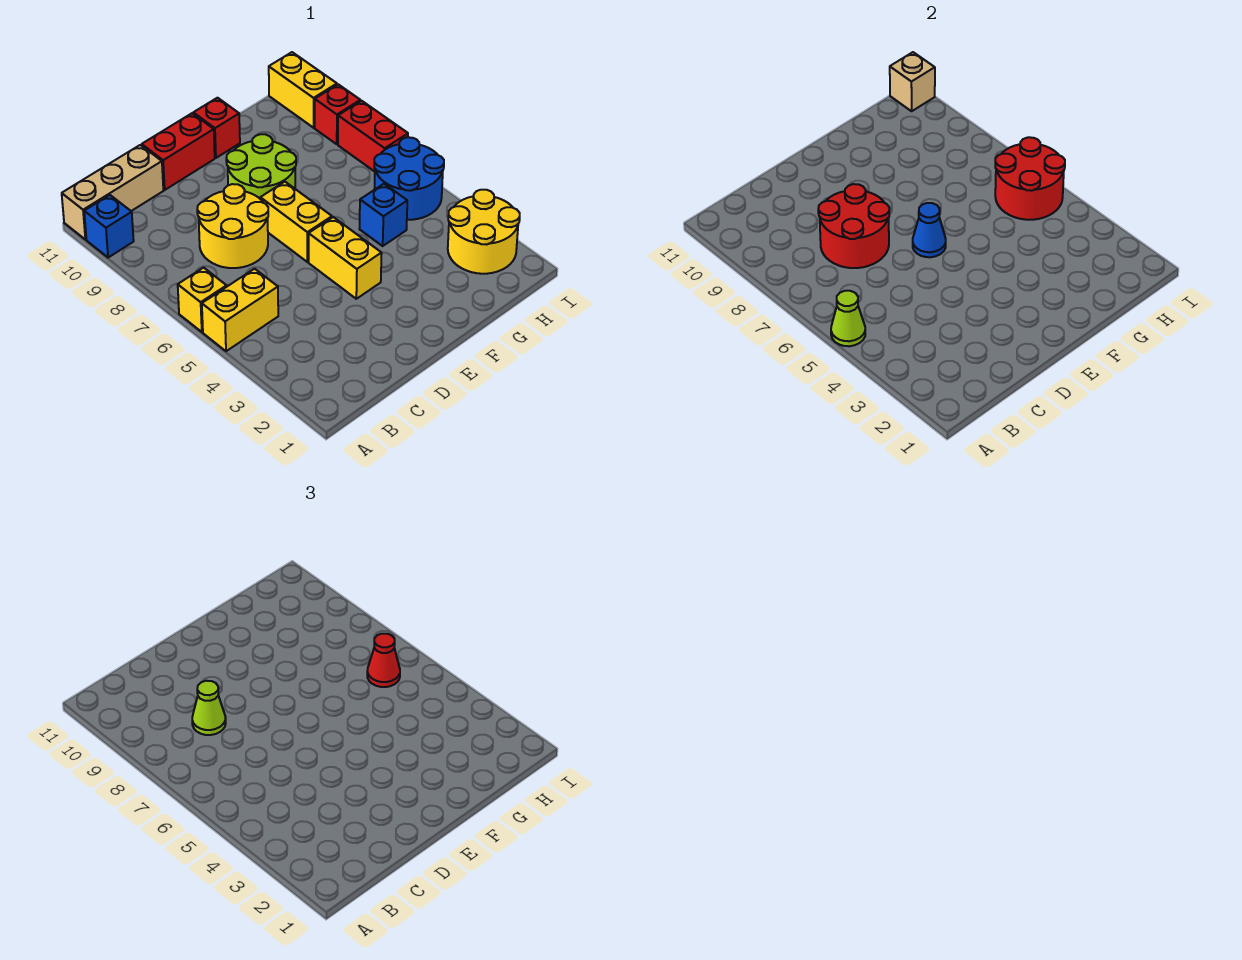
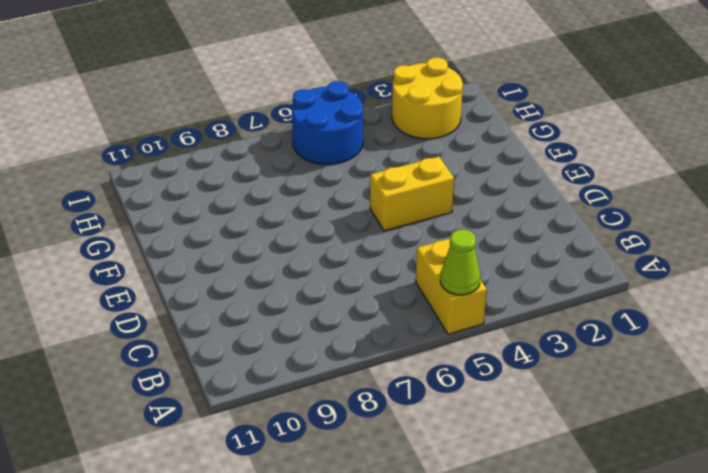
none -> yellow brick A6 level 1
none -> blue brick A10 level 1
none -> tan brick A11:C11 level 1

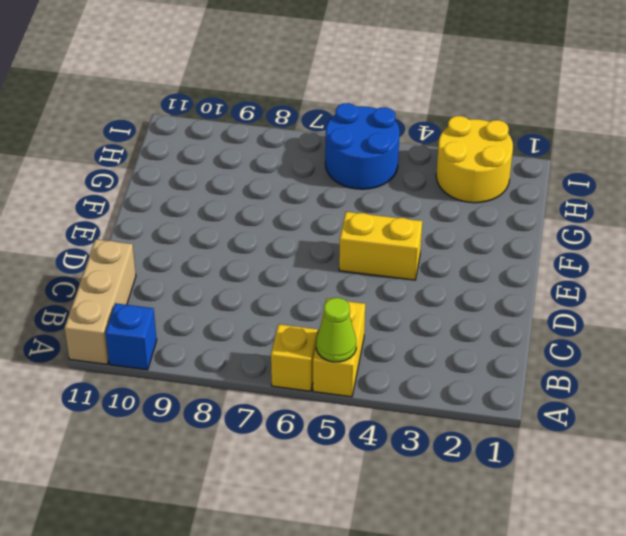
none -> yellow round brick C7:D8 level 1
none -> red brick D11:E11 level 1
none -> yellow brick E6:E7 level 1

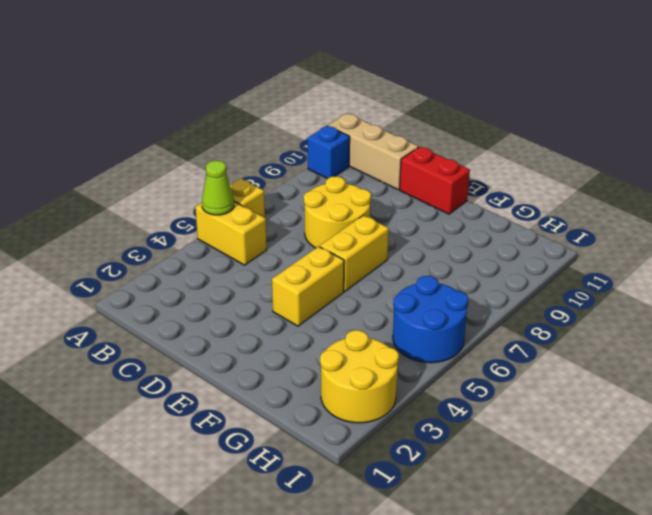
none -> lime round brick E8:F9 level 1
none -> red brick F11 level 1
none -> blue brick G5 level 1

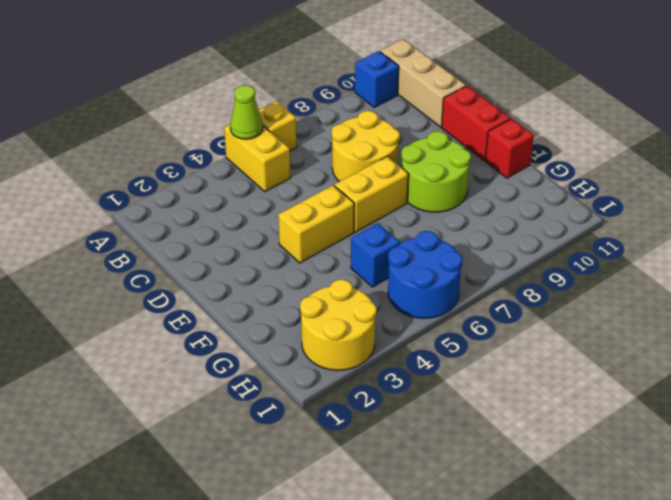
none -> red brick I7:I8 level 1
none -> red brick I9 level 1
none -> yellow brick I10:I11 level 1

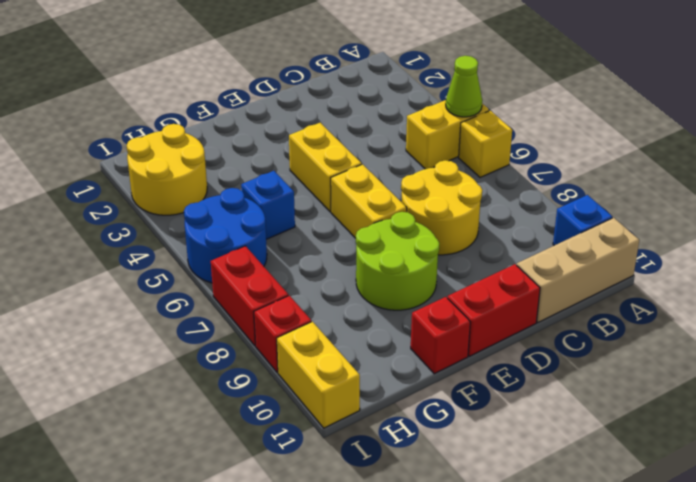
none -> red round brick C7:D8 level 2
none -> blue cone E6 level 2
none -> red round brick H5:I6 level 2

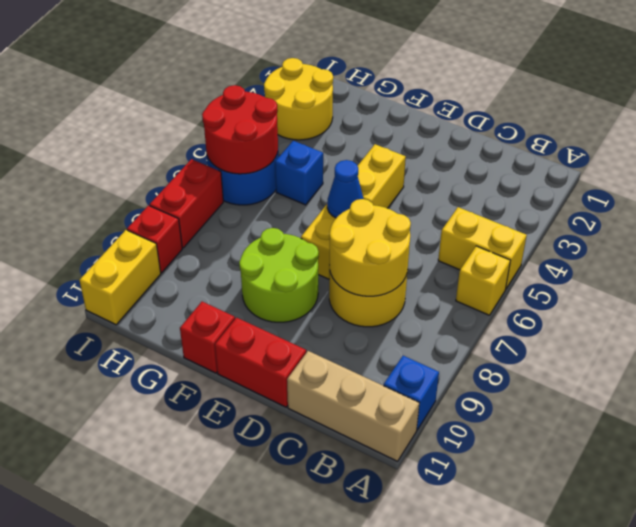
yellow round brick C7:D8 level 2 -> red round brick C7:D8 level 2
none -> lime cone A5 level 2
none -> tan brick I11 level 2
none -> lime cone C8 level 3

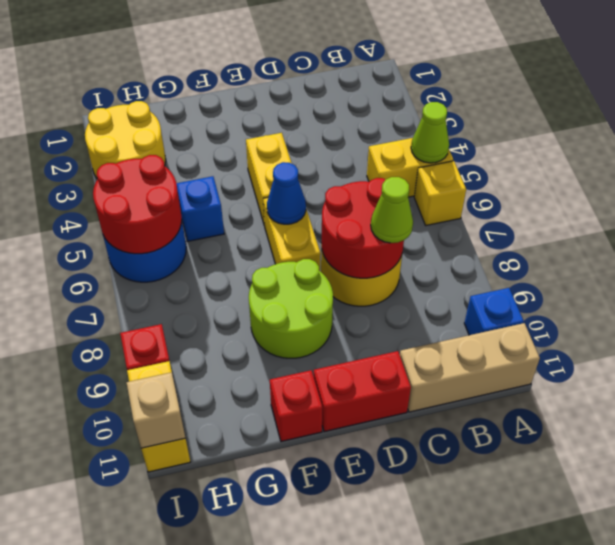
none -> red brick I7:I8 level 1
none -> red cone H6 level 3

